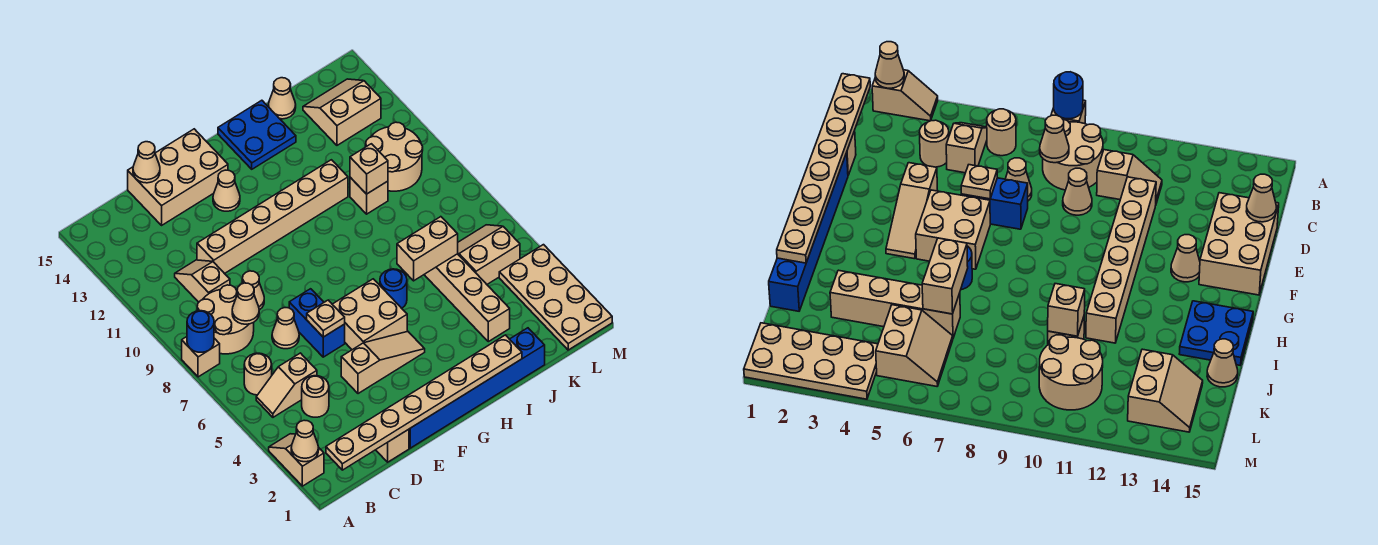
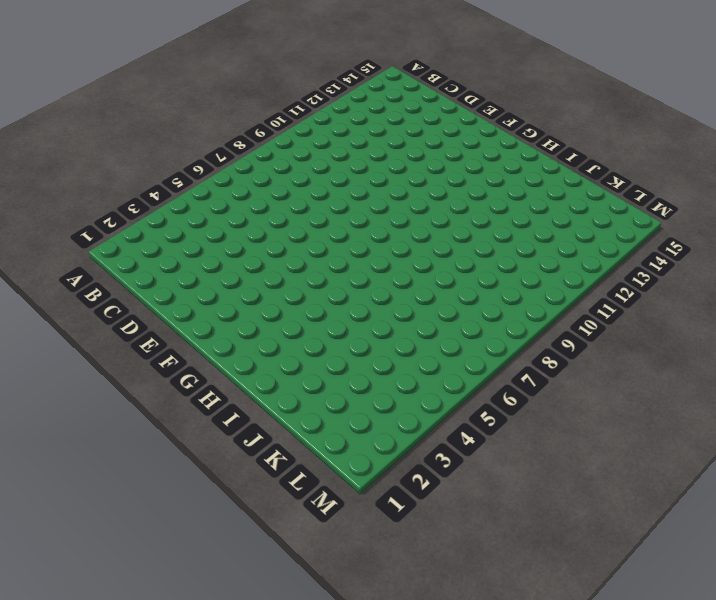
none -> tan slope A2:A3 level 1 top 2
none -> tan brick A8 level 1
none -> tan slope B5:C5 level 1 top C
none -> tan round brick B6 level 1

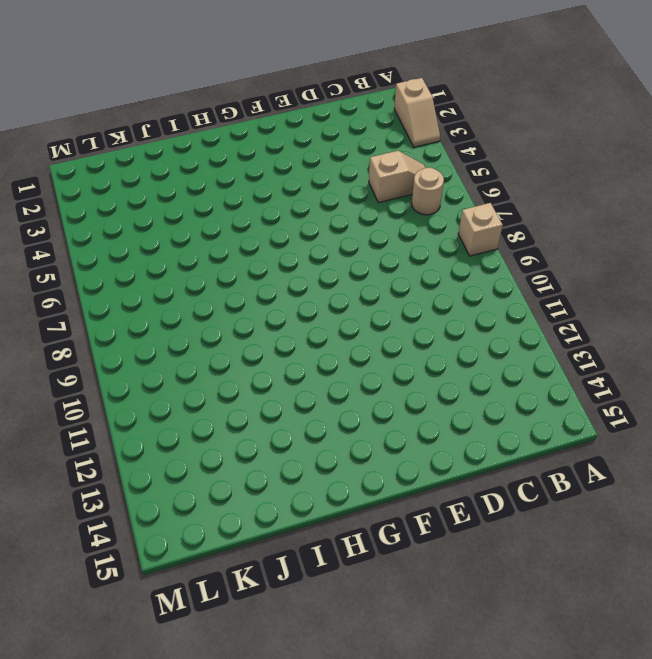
none -> tan round brick B8:C9 level 1
none -> tan round brick C4 level 1
none -> tan slope C10:C11 level 1 top 10
none -> tan brick D1 level 1

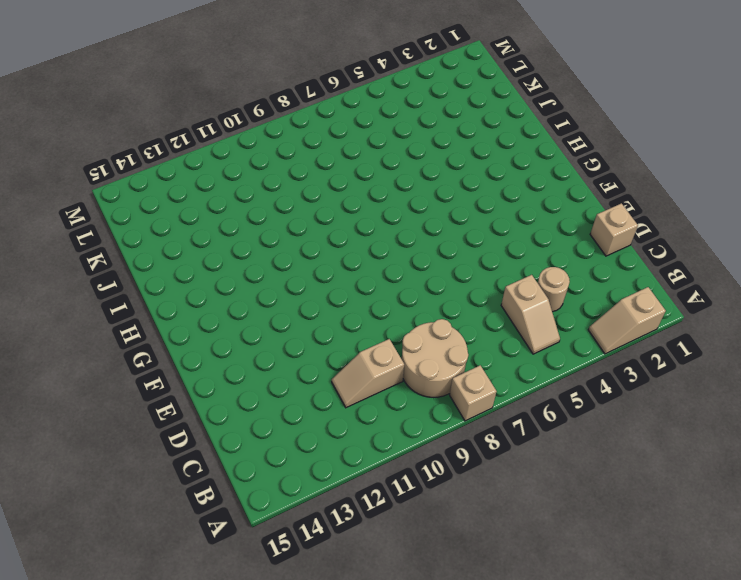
none -> tan round brick B6 level 1
none -> tan cone D7 level 1
none -> tan cone D9 level 1
none -> tan brick D11:I11 level 1

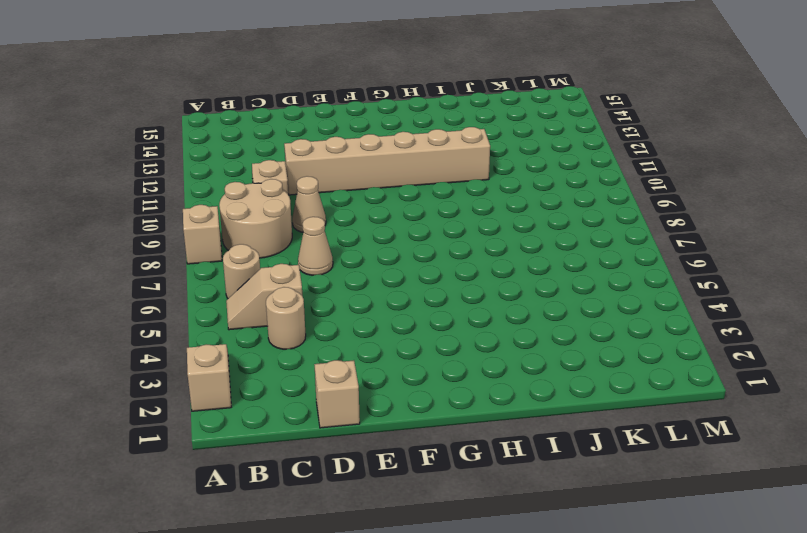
none -> tan brick D14:F15 level 1
none -> blue brick E1:J1 level 1
none -> tan slope E4:G4 level 1 top E
none -> blue brick E6:E7 level 1

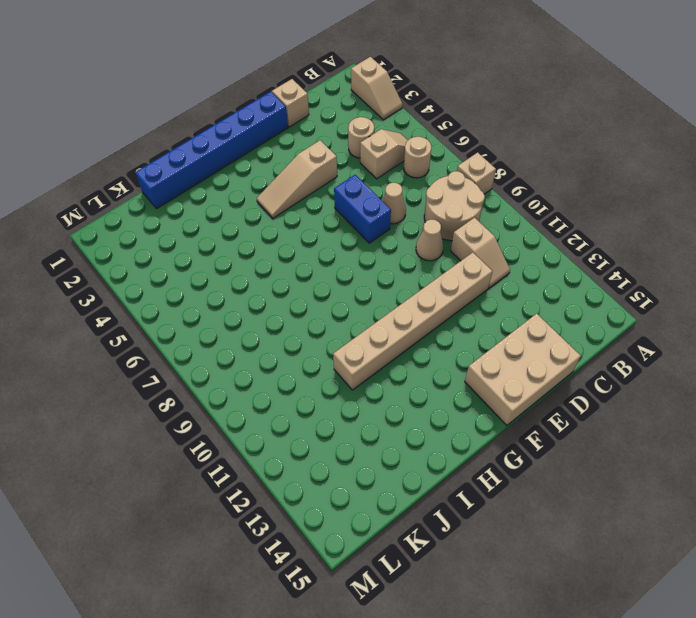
none -> tan brick F5:G6 level 1
none -> tan cone F13 level 1
none -> blue round brick H6 level 1
none -> blue plate H14:I15 level 1

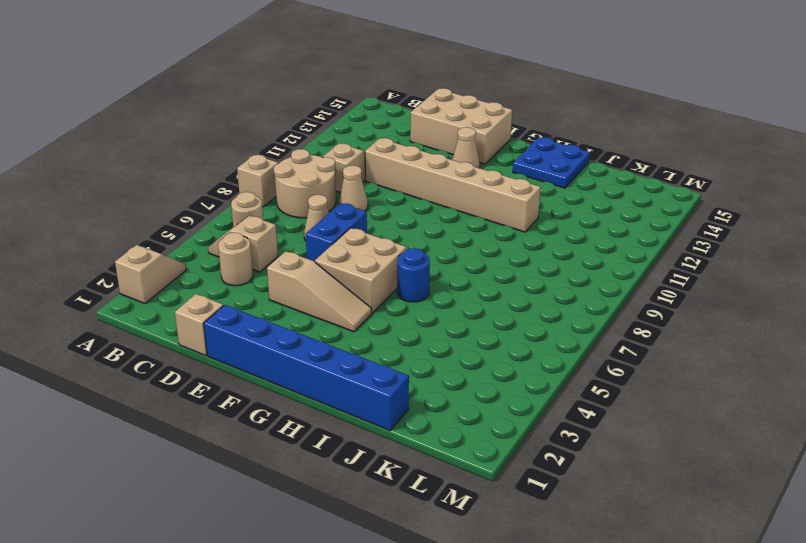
none -> tan brick J3:J6 level 1
none -> tan brick J10 level 1
none -> tan cone J15 level 1
none -> tan slope K5:L6 level 1 top 5

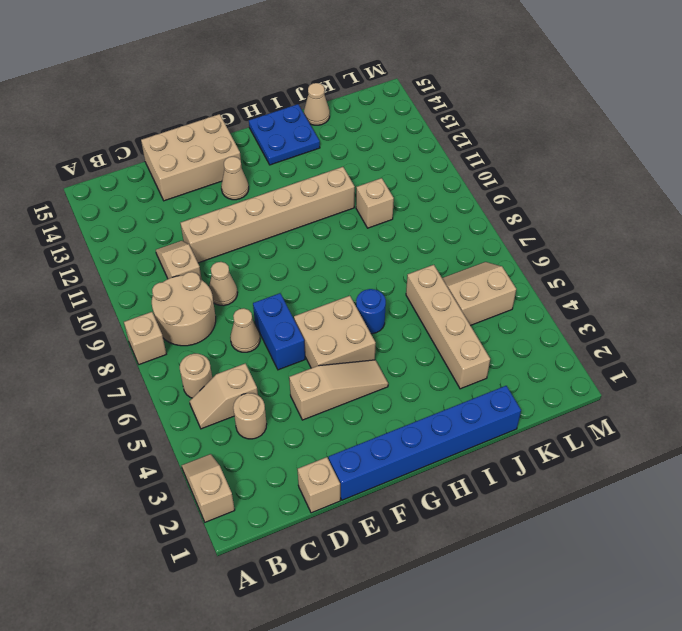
none -> tan round brick K10:L11 level 1
none -> tan slope K13:L14 level 1 top 13
none -> tan plate L1:M4 level 1
none -> tan cone A2 level 2

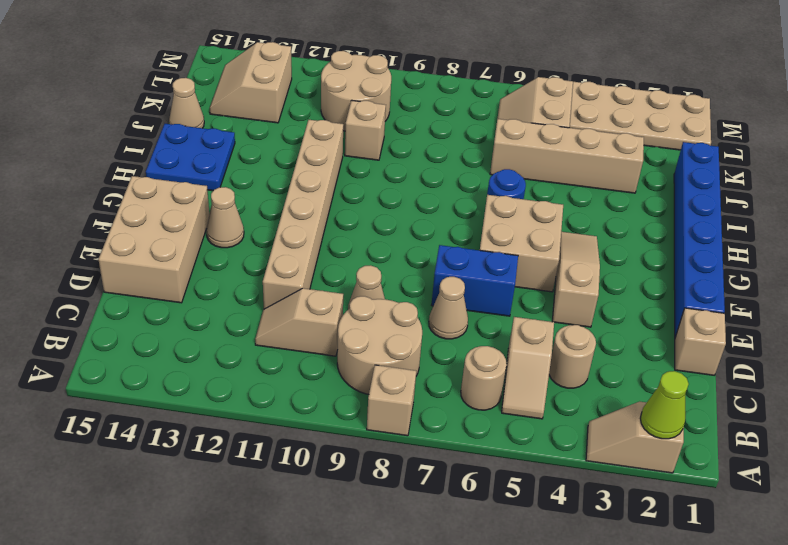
lime cone A2 level 2 -> tan cone A2 level 2
none -> blue round brick A8 level 2
none -> tan plate B1:I1 level 2
none -> tan cone C8 level 2
none -> tan cone D15 level 2

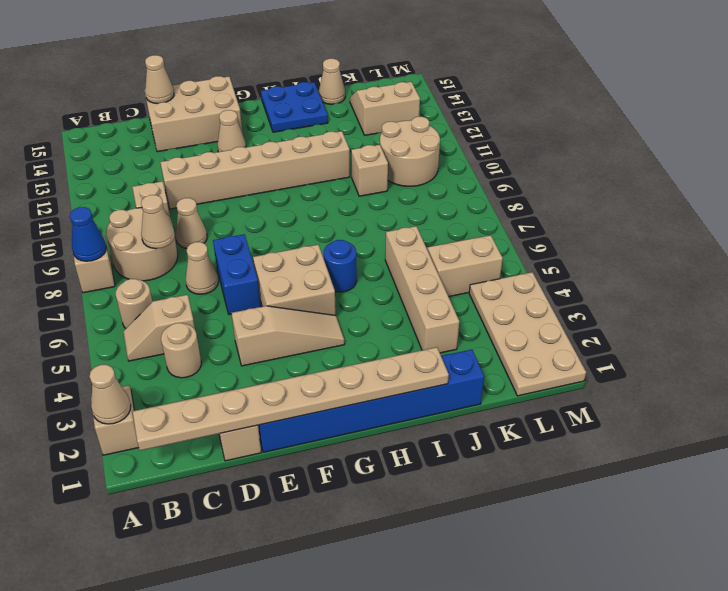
blue cone A8 level 2 -> blue round brick A8 level 2
none -> tan plate E6 level 2
none -> tan brick I6:J6 level 2
none -> tan brick J10 level 2

